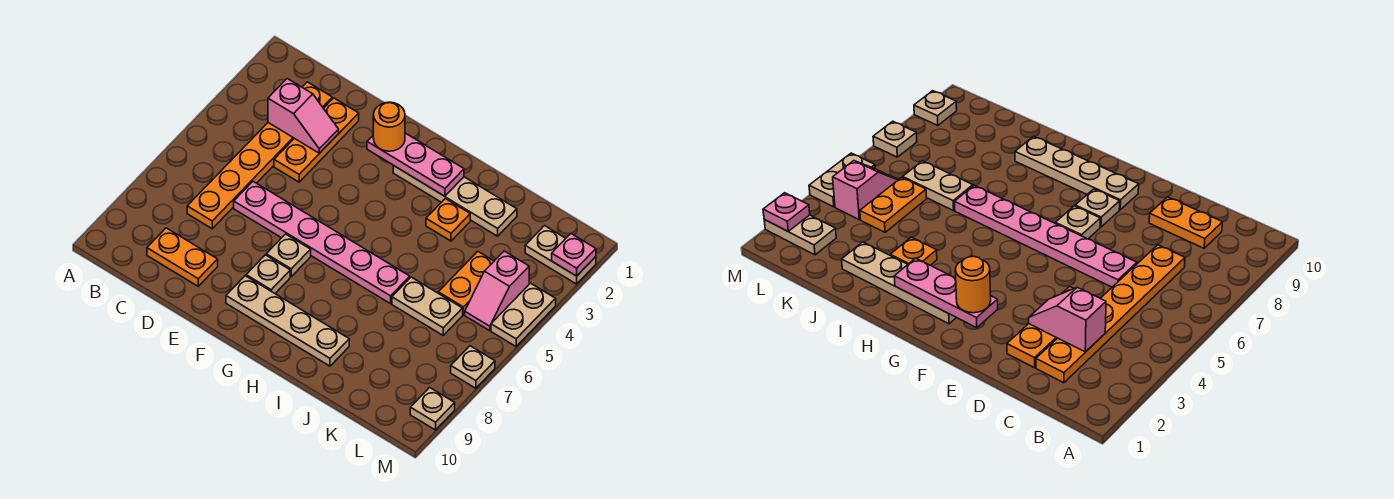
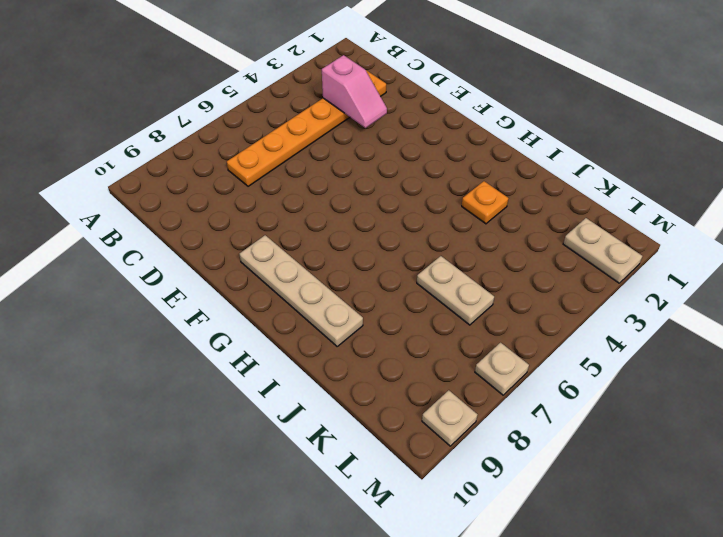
none -> orange plate C9:D9 level 1
none -> orange plate D2:D4 level 1
none -> pink plate D6:I6 level 1

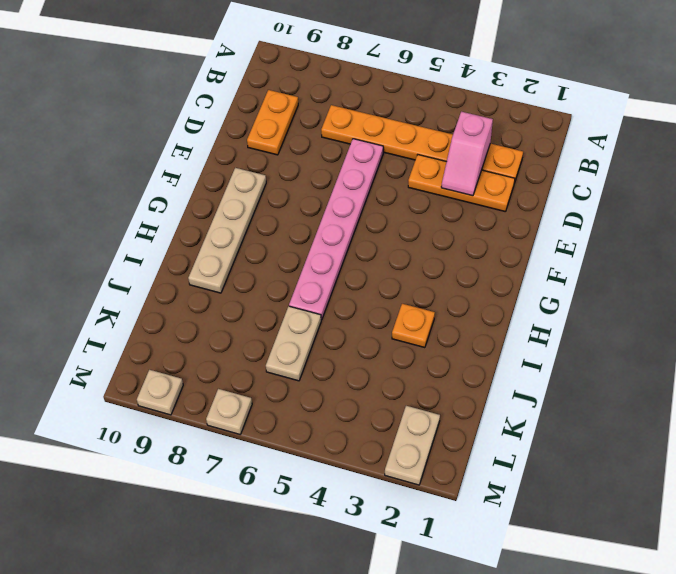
none -> tan plate F7 level 1
none -> tan plate F8 level 1
none -> tan plate G2:J2 level 1

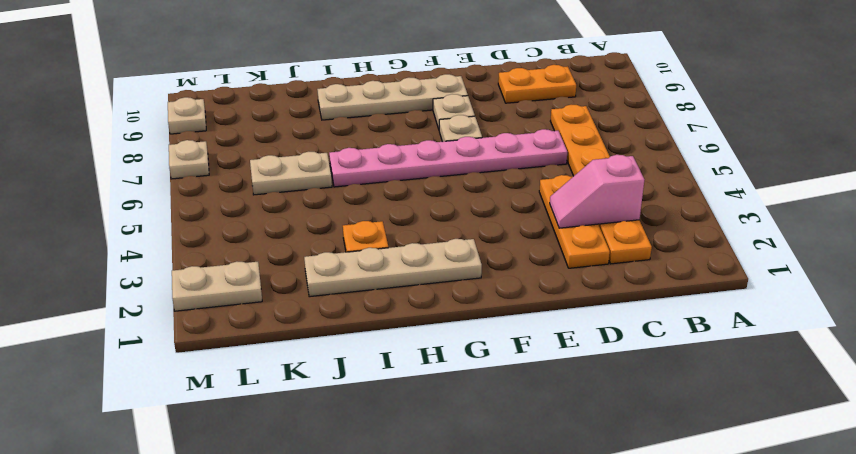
none -> orange plate K4:K5 level 1
none -> pink slope L4:L5 level 1 top 4
none -> tan plate M4:M5 level 1

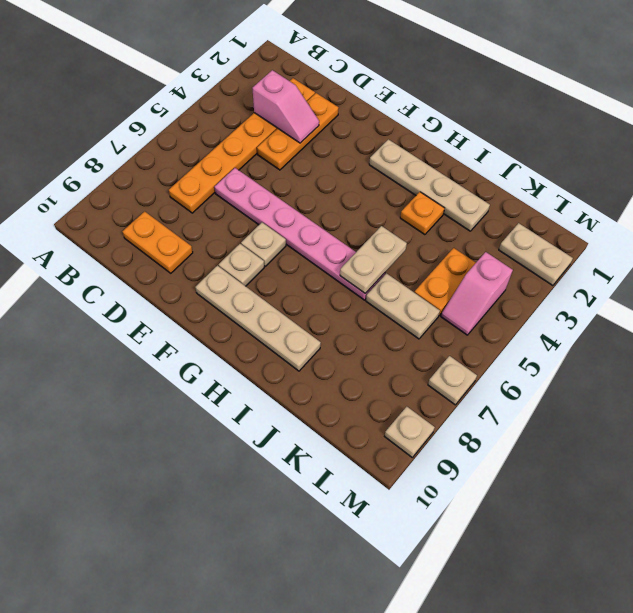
tan plate I5:I6 level 2 -> tan plate M4:M5 level 1
none -> pink plate F2:H2 level 2
none -> pink plate M2 level 2
none -> orange round brick F2 level 3

